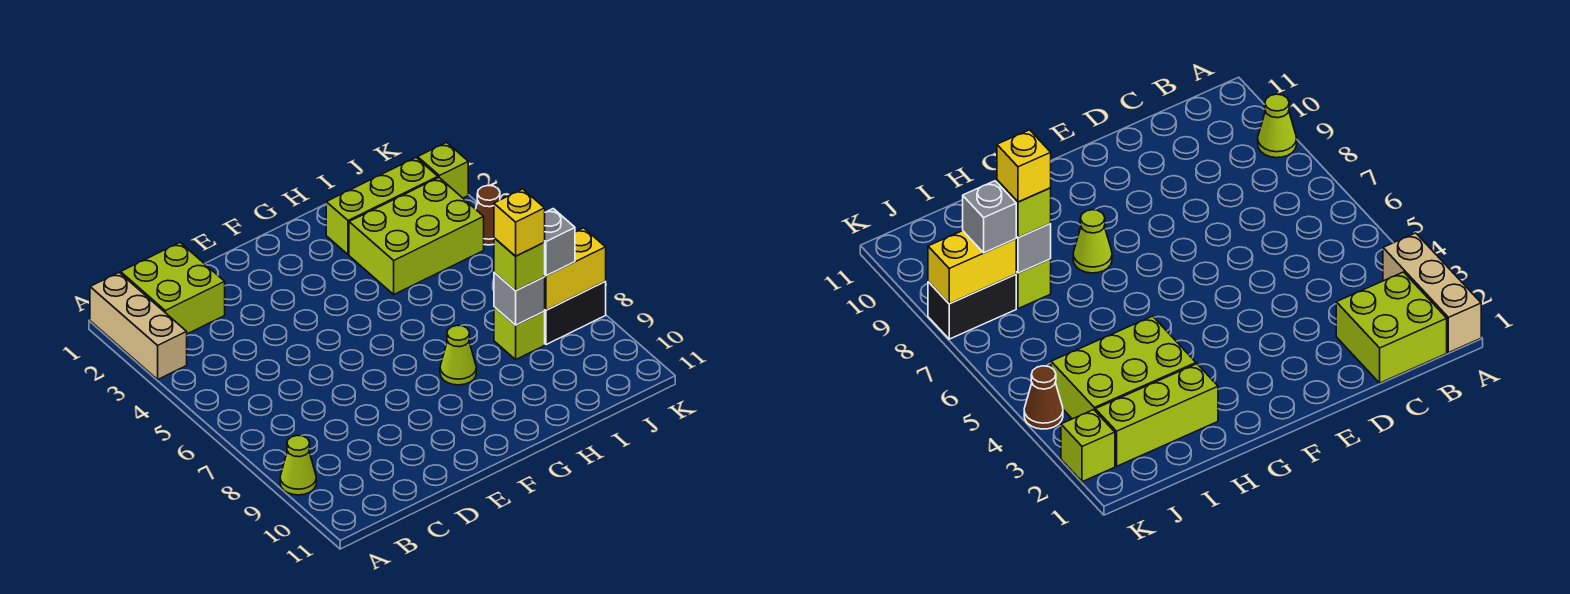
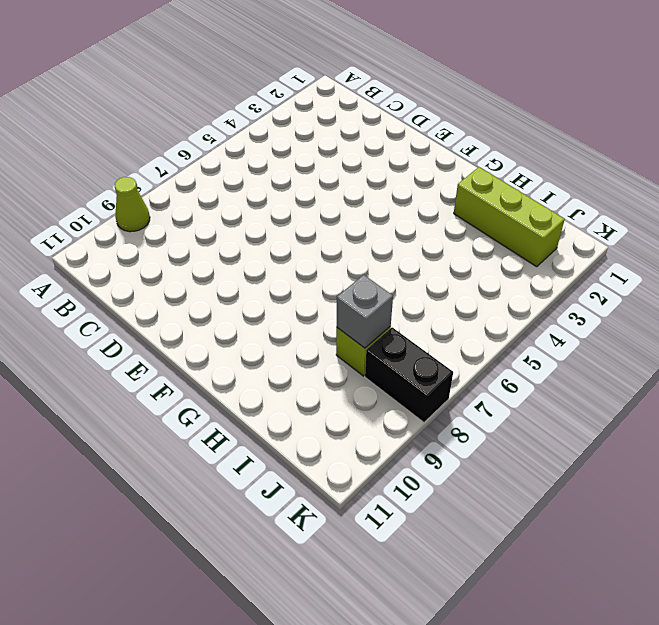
none -> tan brick A1:A3 level 1
none -> lime brick B1:C2 level 1
none -> lime cone G8 level 1

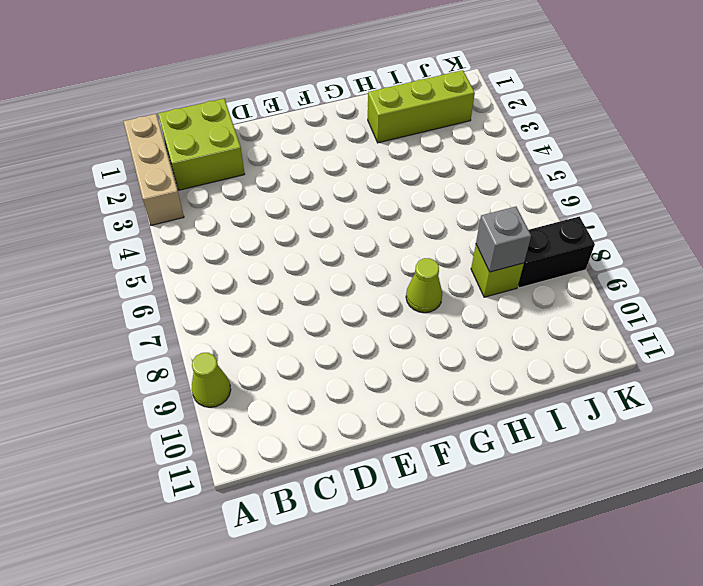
none -> lime brick H3:J4 level 1
none -> lime brick K2 level 1
none -> brown cone K4 level 1

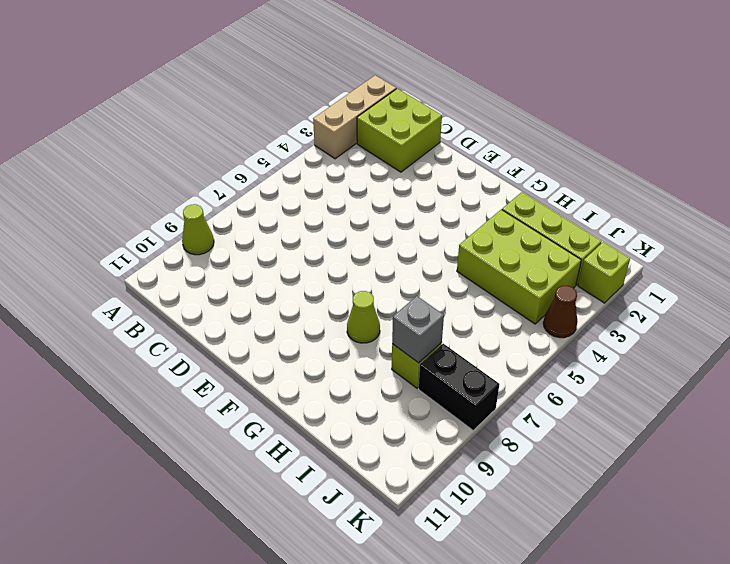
none -> yellow brick J8:K8 level 2
none -> lime brick I8 level 3
none -> grey brick J8 level 3

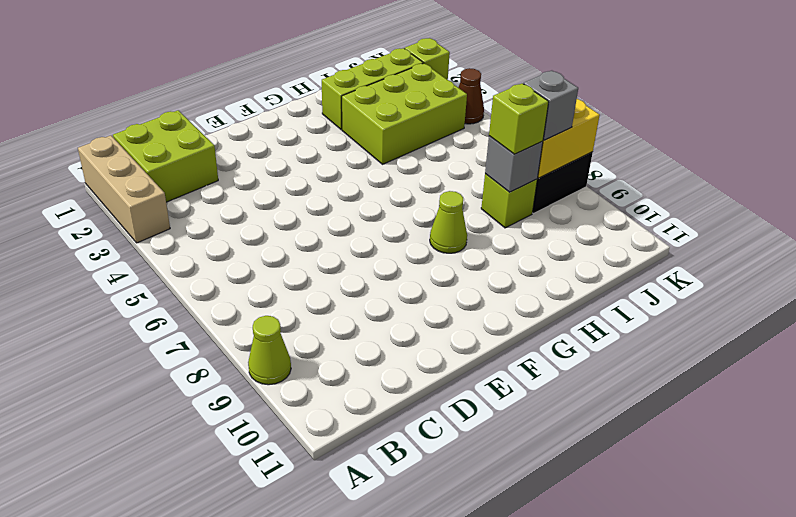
none -> yellow brick I8 level 4

